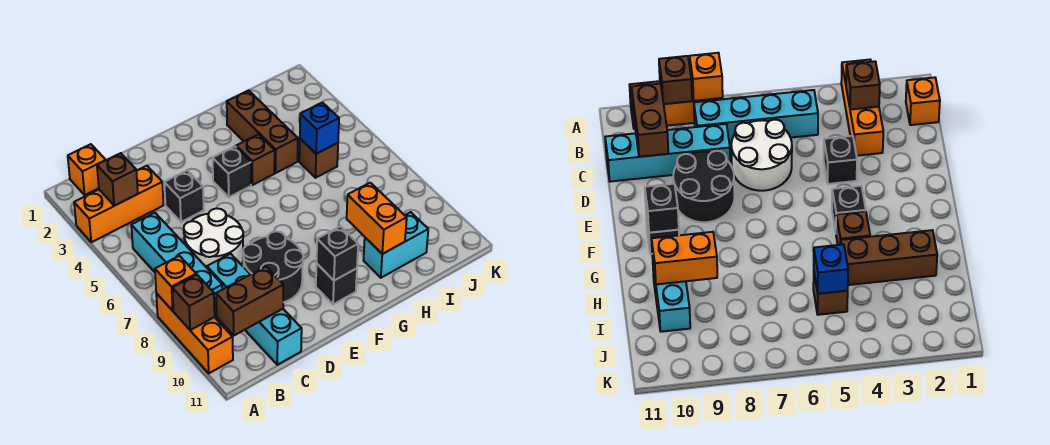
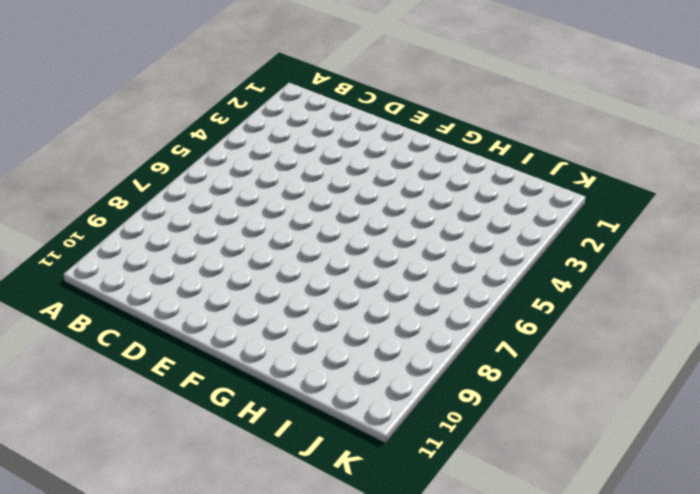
none -> orange brick A3:C3 level 1
none -> orange brick A8:A10 level 1
none -> orange brick B1 level 1

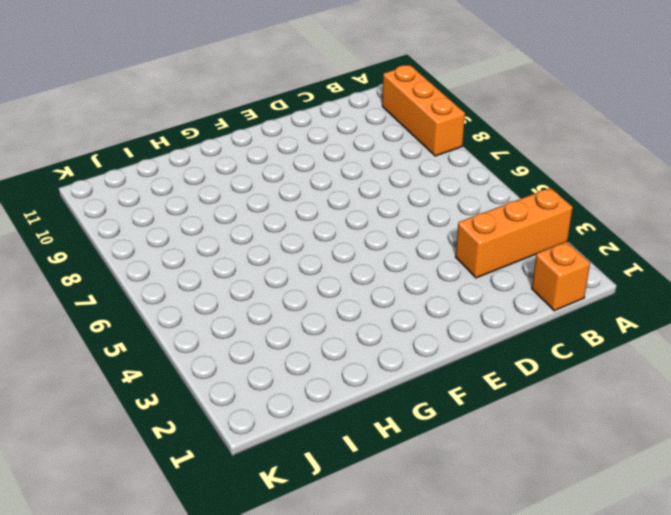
none -> cyan brick B5:B8 level 1
none -> white round brick C6:D7 level 1
none -> cyan brick C8:C11 level 1

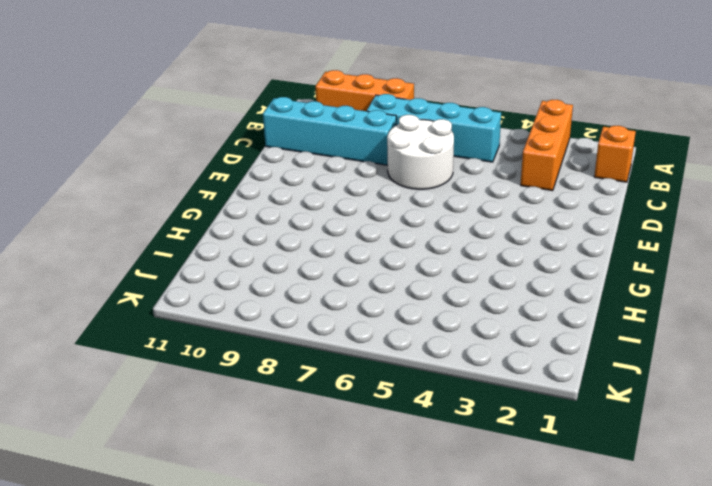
none -> black brick D4 level 1
none -> black round brick D8:E9 level 1
none -> black brick F4 level 1

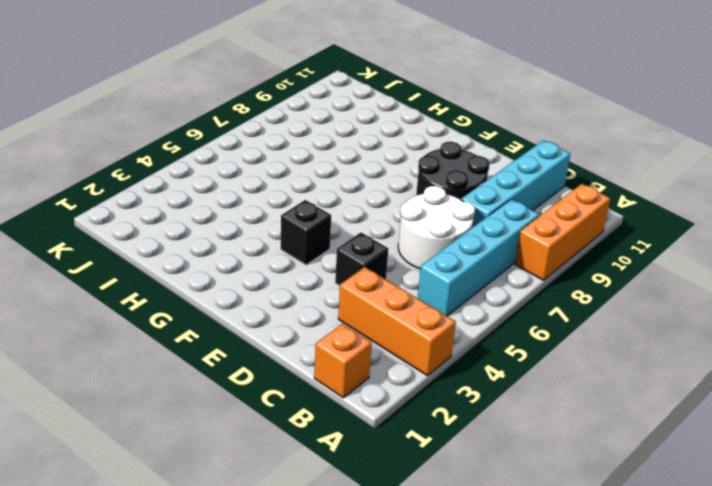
none -> black brick F10 level 1
none -> brown brick G4 level 1
none -> brown brick H2:H4 level 1

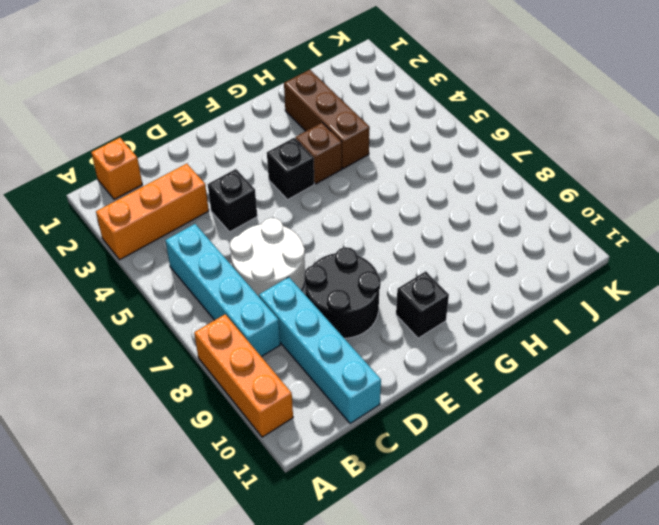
none -> cyan brick H10:I10 level 1
none -> brown brick I5 level 1
none -> orange brick A8 level 2

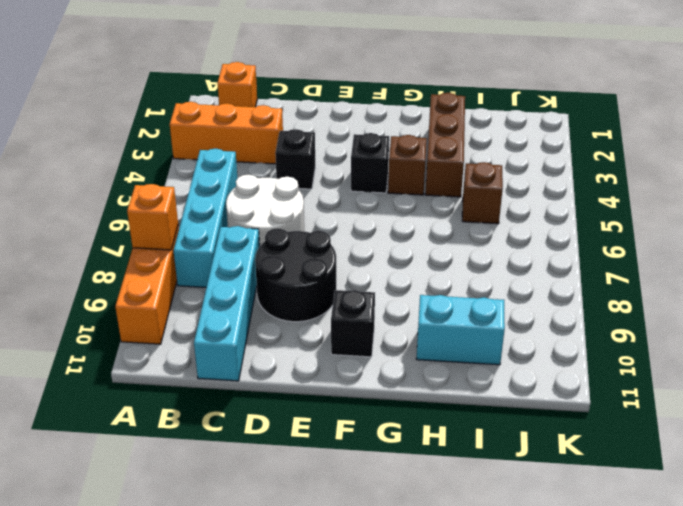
none -> brown brick A9 level 2
none -> brown brick B3 level 2
none -> brown brick B10:C10 level 2

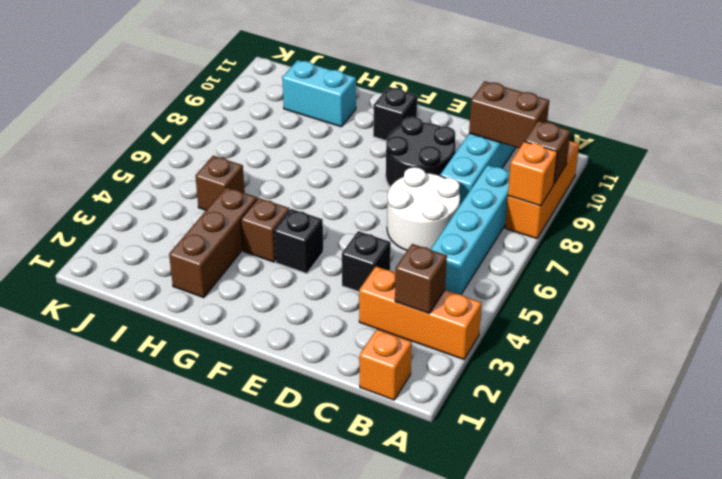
none -> black brick F10 level 2
none -> orange brick H9:H10 level 2
none -> blue brick I5 level 2

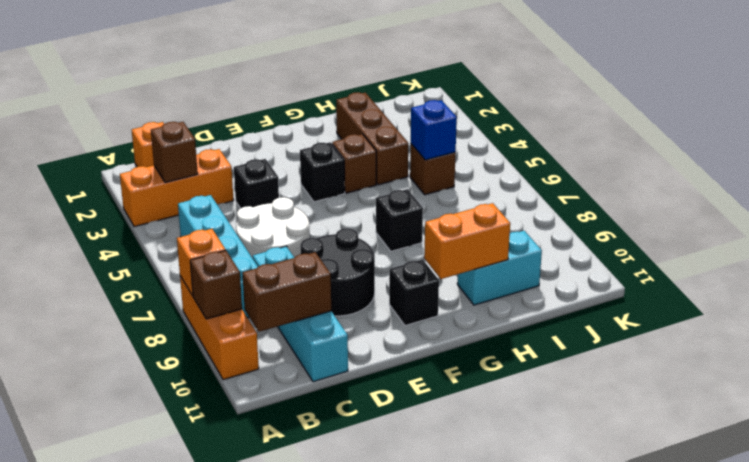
black brick G7 level 1 -> black brick F10 level 2
orange brick G10:H10 level 2 -> orange brick H9:H10 level 2

